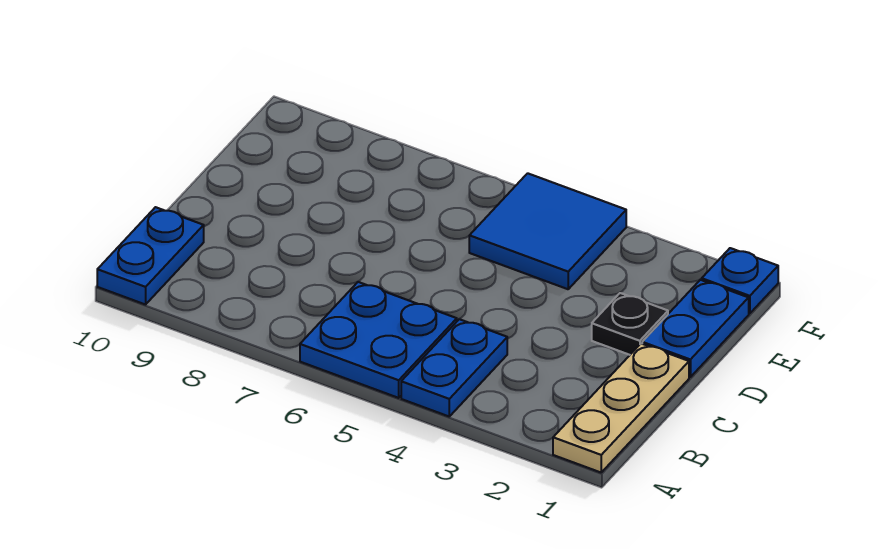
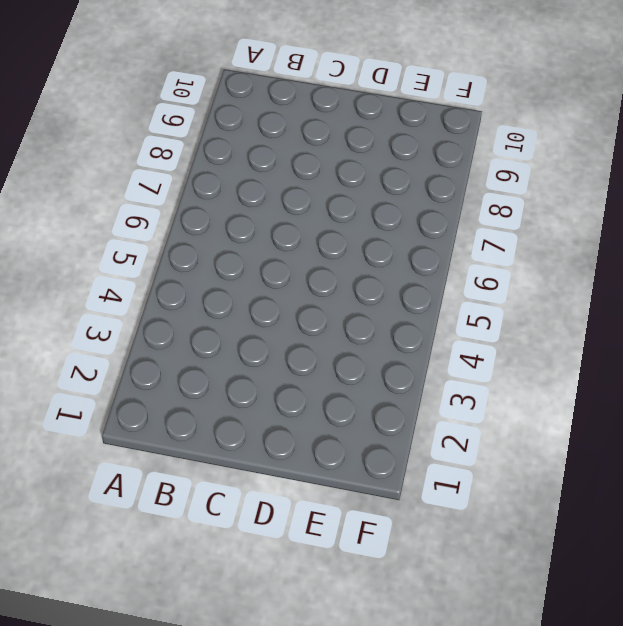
none -> tan plate A1:C1 level 1
none -> blue plate A4:B4 level 1

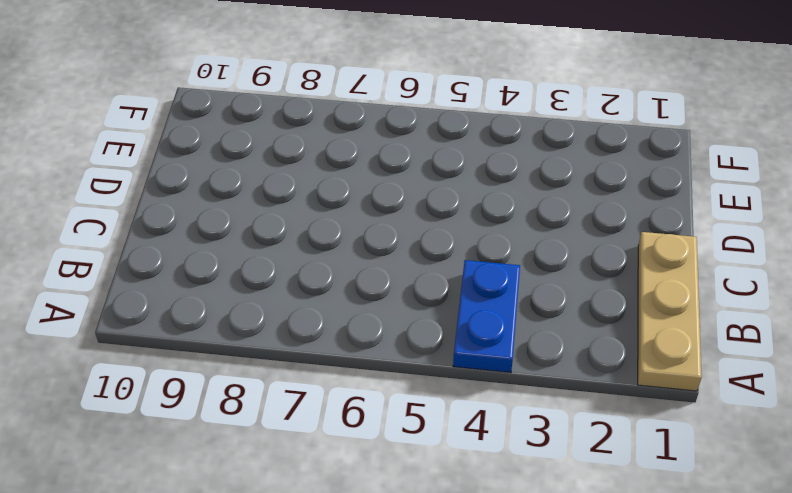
none -> blue plate A5:B6 level 1
none -> blue plate A10:B10 level 1

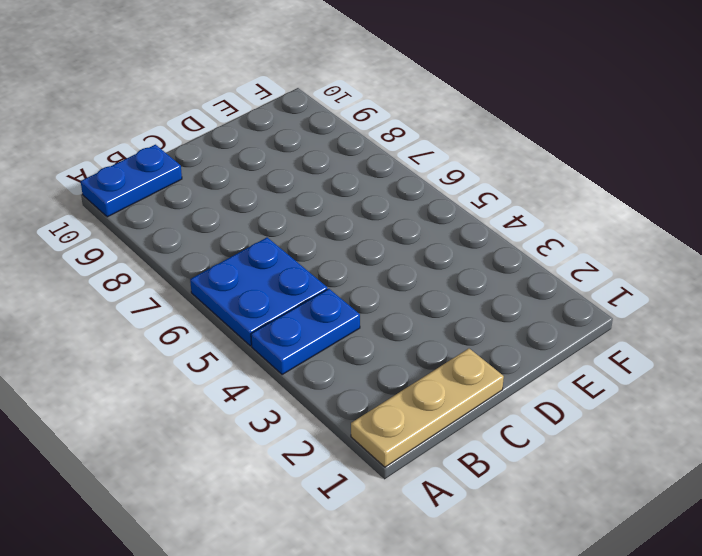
none -> blue plate D1:E1 level 1
none -> black plate D2 level 1

